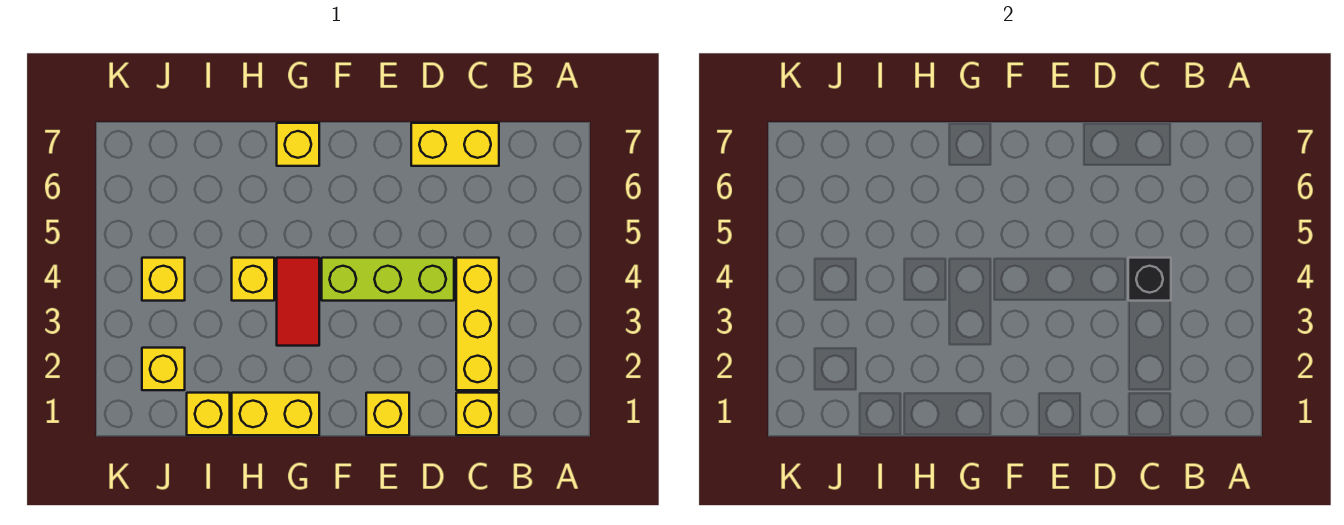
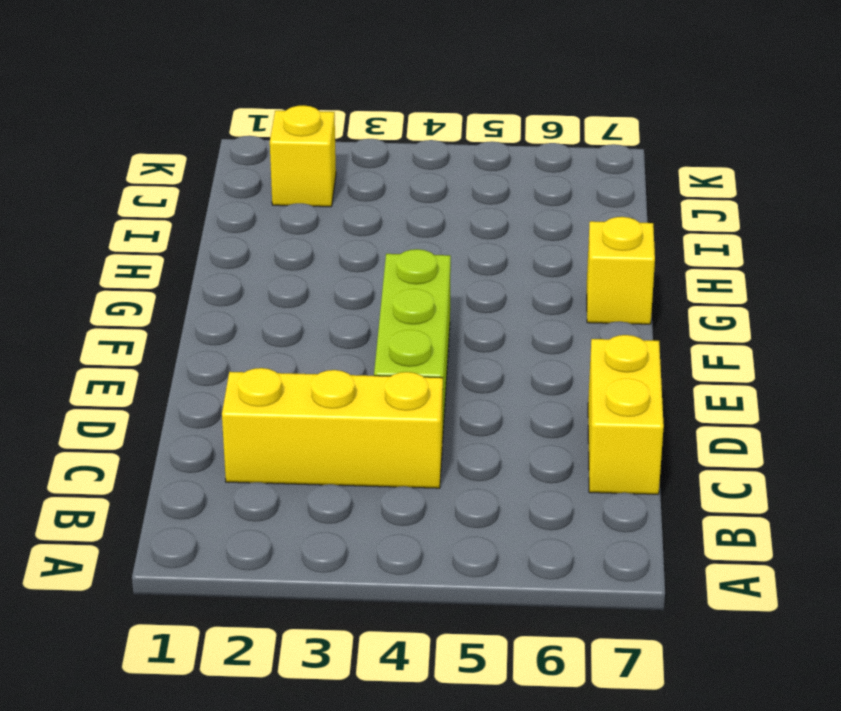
none -> yellow brick C1 level 1
none -> yellow brick E1 level 1
none -> yellow brick G1:H1 level 1

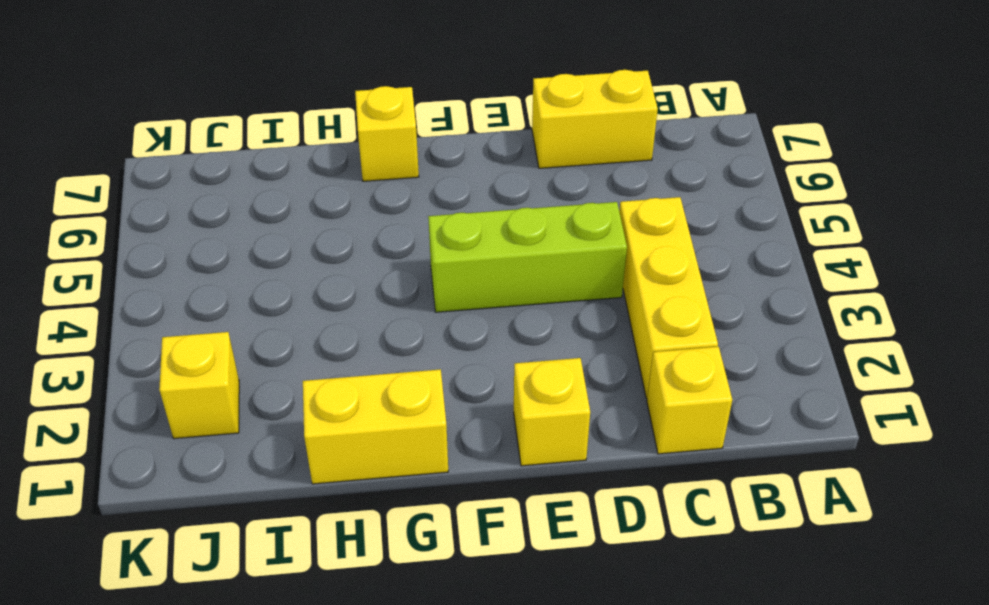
none -> red tile G3:G4 level 1
none -> yellow brick H4 level 1
none -> yellow brick I1 level 1

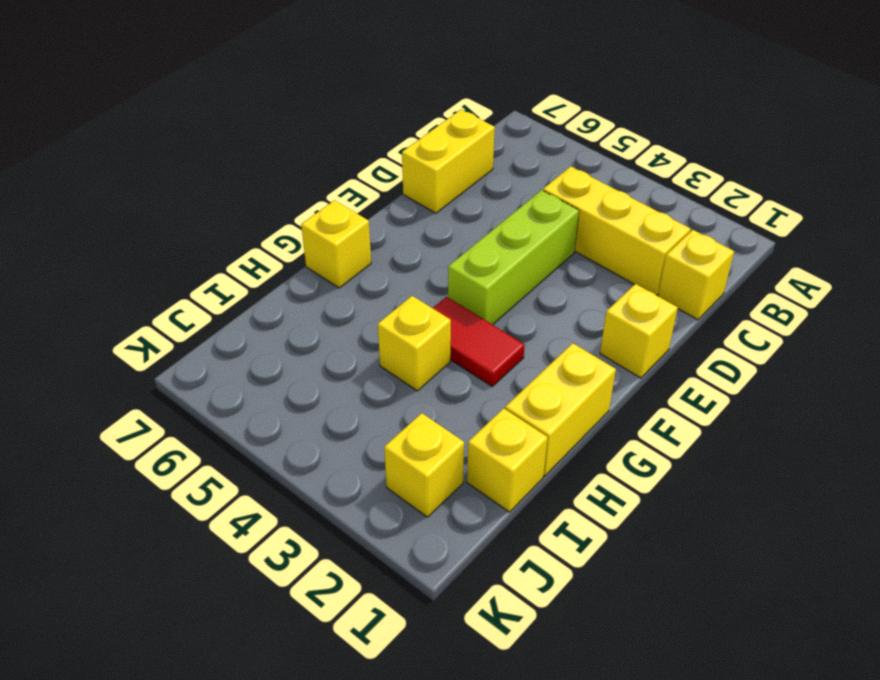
none -> yellow brick J4 level 1
none -> black brick C4 level 2

